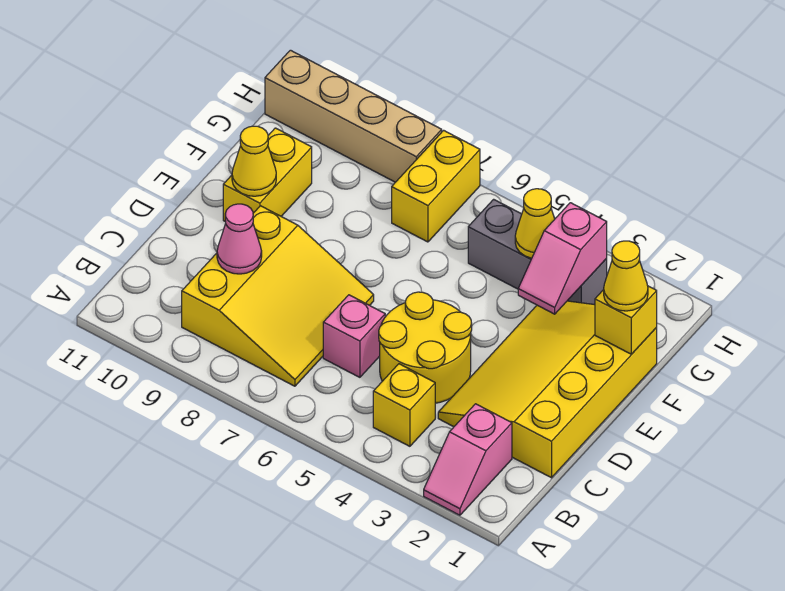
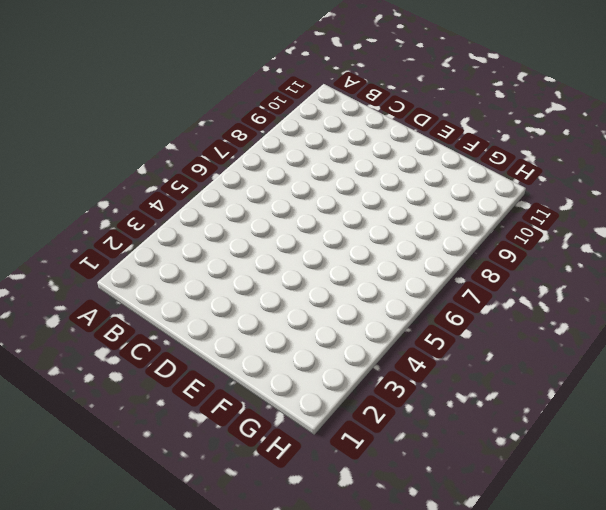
none -> pink slope A2:B2 level 1 top B
none -> yellow brick B4 level 1
none -> yellow slope B7:D9 level 1 top 9

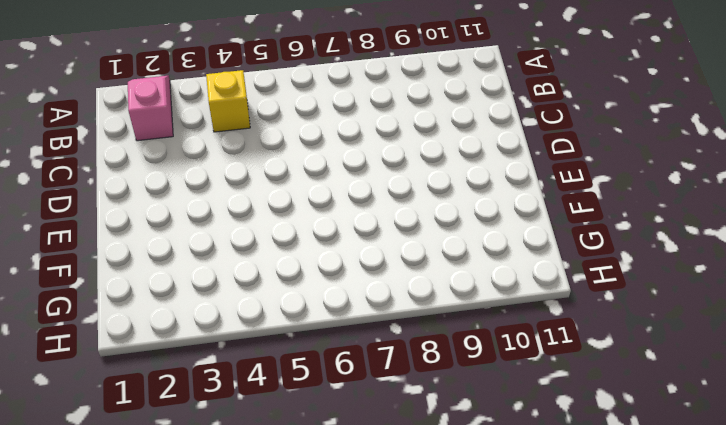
none -> yellow slope B7:D9 level 1 top 9
none -> yellow slope C1:F3 level 1 top 1
none -> yellow round brick C4:D5 level 1

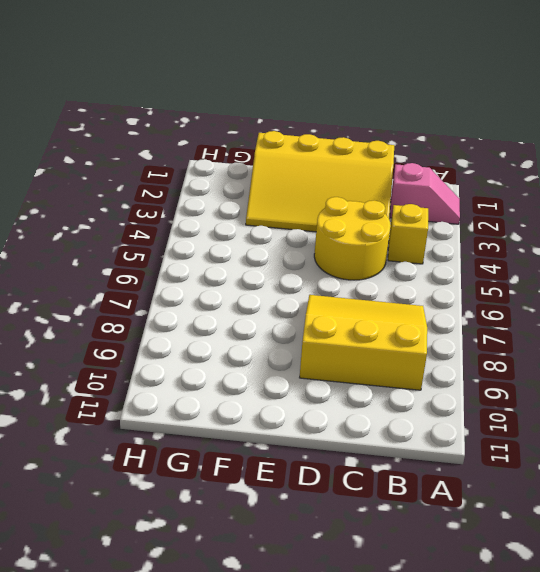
none -> pink brick C6 level 1
none -> yellow brick E10:F10 level 1
none -> grey brick G3:G5 level 1

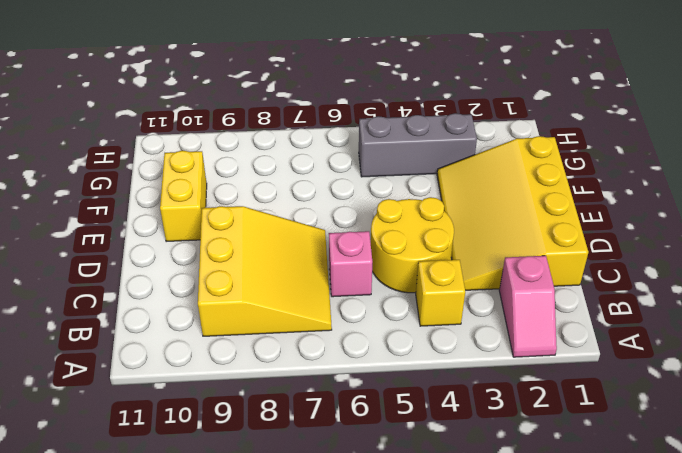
none -> yellow brick G7:H7 level 1
none -> tan brick H8:H11 level 1
none -> pink cone C9 level 2

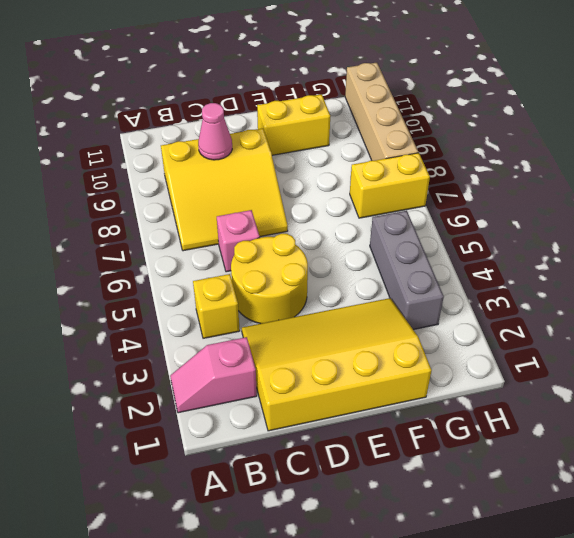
none -> yellow cone E10 level 2
none -> yellow brick F1 level 2
none -> pink slope F3:G3 level 2 top G

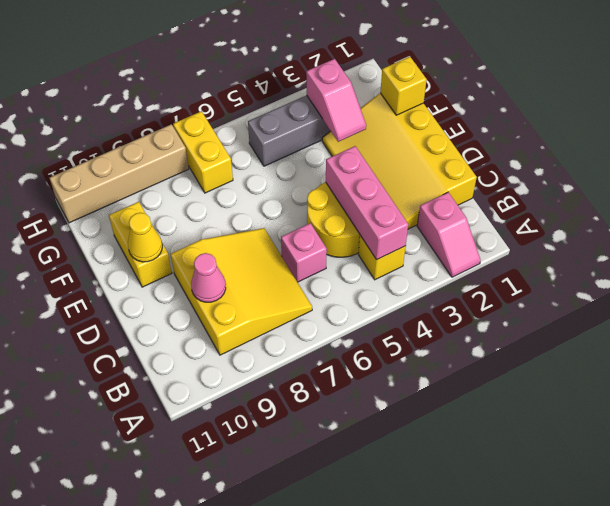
pink brick B4:D4 level 2 -> none
none -> yellow cone G4 level 2
none -> yellow cone F1 level 3

